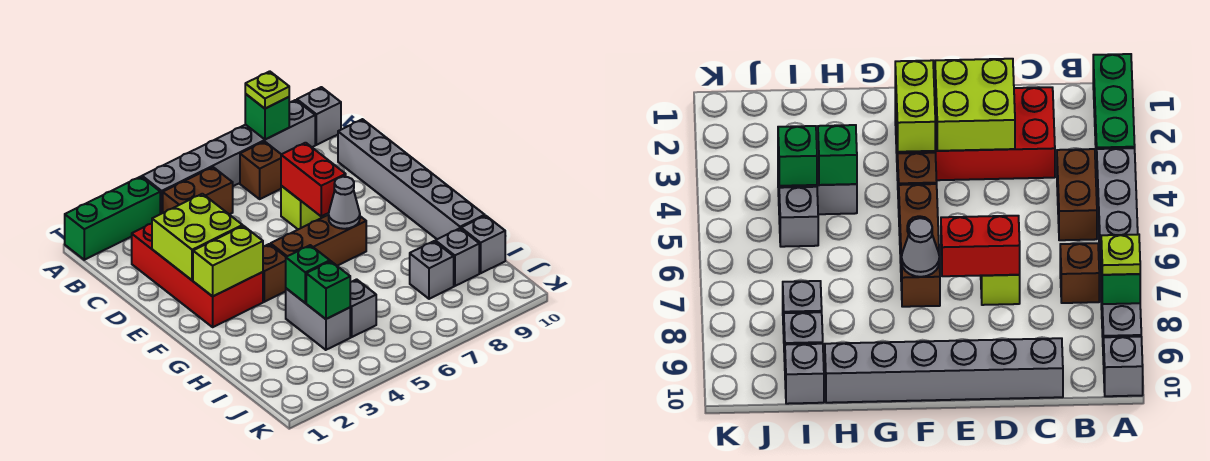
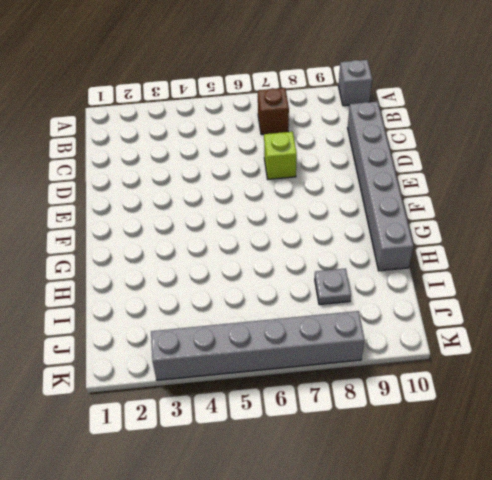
grey plate I8 level 1 -> grey brick I8 level 1
grey brick K3:K8 level 1 -> grey brick A4:A9 level 1
none -> green brick A1:A3 level 1
none -> brown brick B4:B5 level 1
none -> red brick C2:F3 level 1

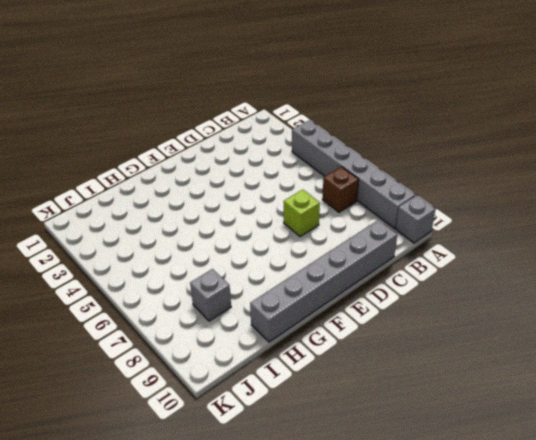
none -> green brick A1:A3 level 1
none -> brown brick B4:B5 level 1
none -> red brick C2:F3 level 1

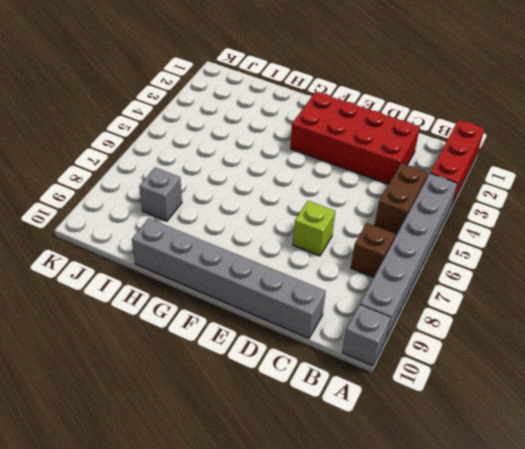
red brick A1:A3 level 1 -> green brick A1:A3 level 1
none -> brown brick F4 level 1
none -> brown brick F5:F7 level 1
none -> grey brick H4:I4 level 1

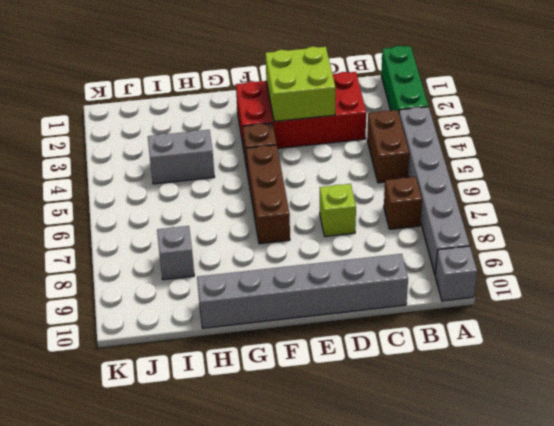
none -> grey brick I5 level 1
none -> grey brick I9 level 1
none -> grey brick I10 level 1

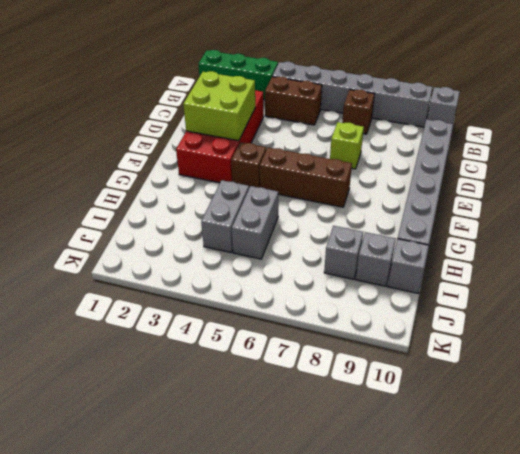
grey brick H5:I5 level 1 -> grey brick I5 level 1
none -> green brick A8 level 2
none -> red brick D7:E7 level 2
none -> lime brick F2:F3 level 2

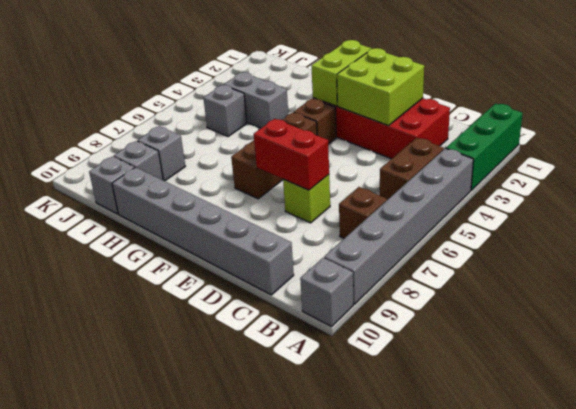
none -> green brick A8 level 2
none -> grey cone F7 level 2
none -> green brick H4 level 2

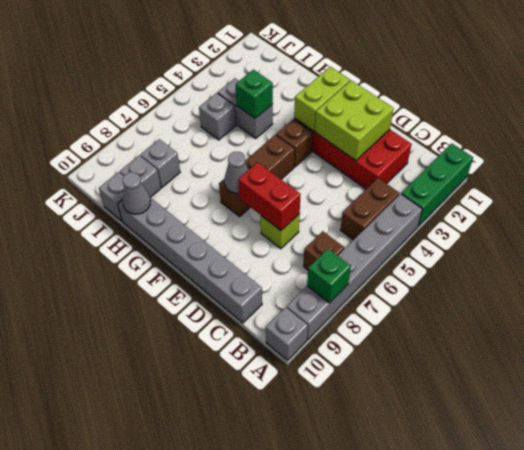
grey cone H10 level 2 -> none
none -> green brick I4 level 2
none -> lime plate A8 level 3

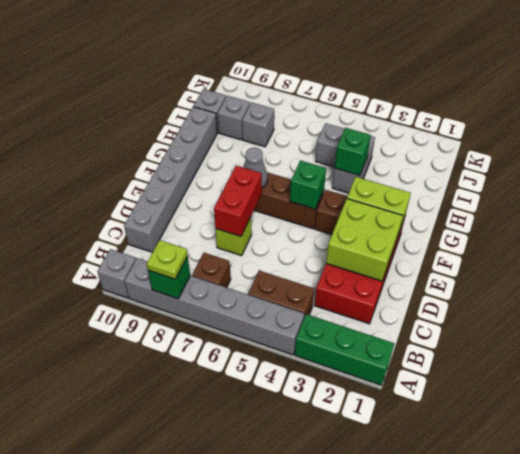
green brick F5 level 2 -> green brick I4 level 2

